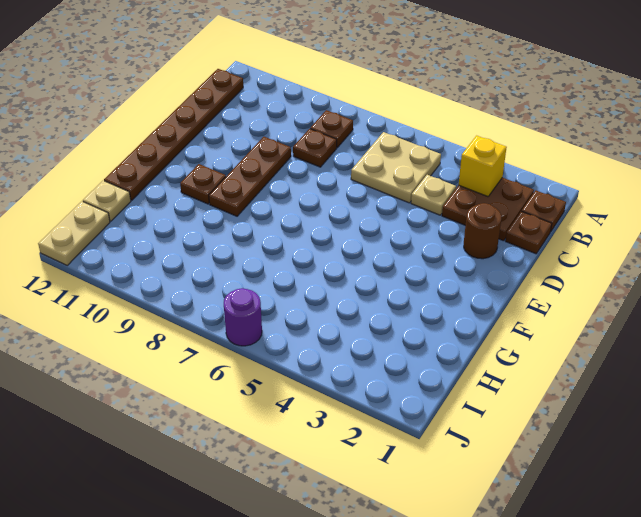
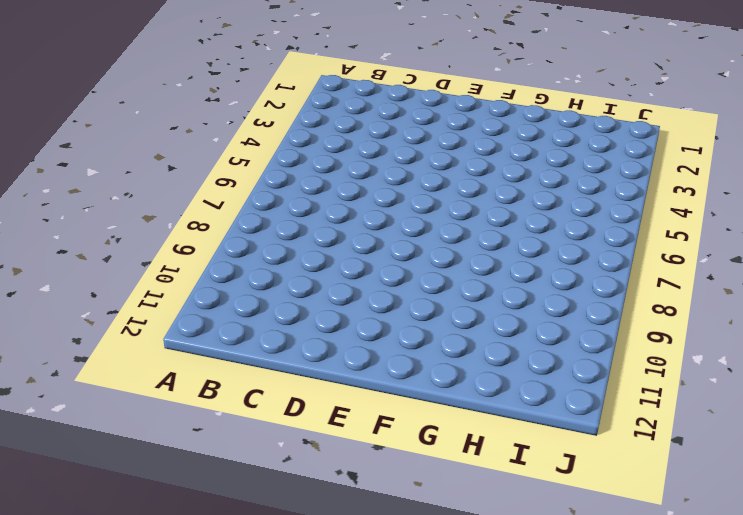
none -> brown plate B1 level 1
none -> brown plate B2:C3 level 1
none -> tan plate B5:C6 level 1

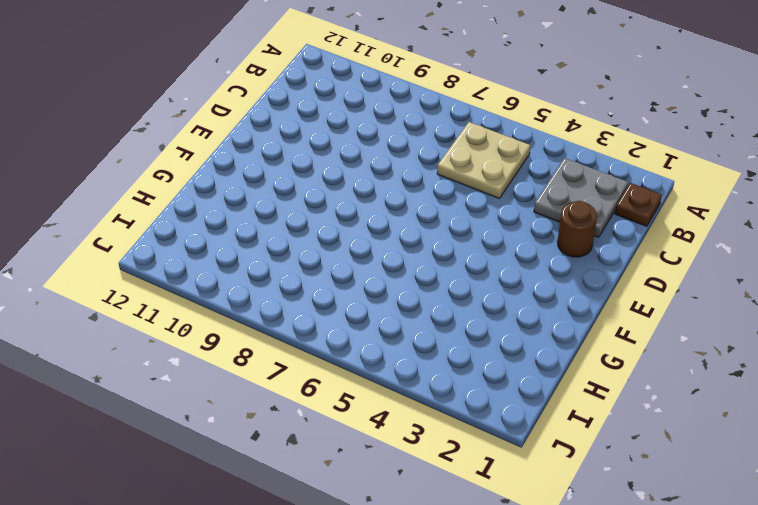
grey plate B2:C3 level 1 -> brown plate B2:C3 level 1
none -> brown plate B8 level 1
none -> brown plate B12:G12 level 1
none -> brown plate C1 level 1

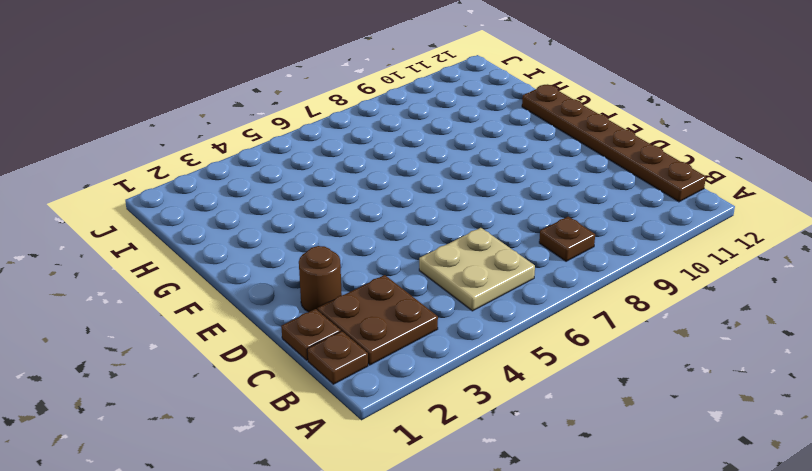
none -> tan plate C4 level 1
none -> brown plate C8 level 1
none -> brown plate D9:F9 level 1

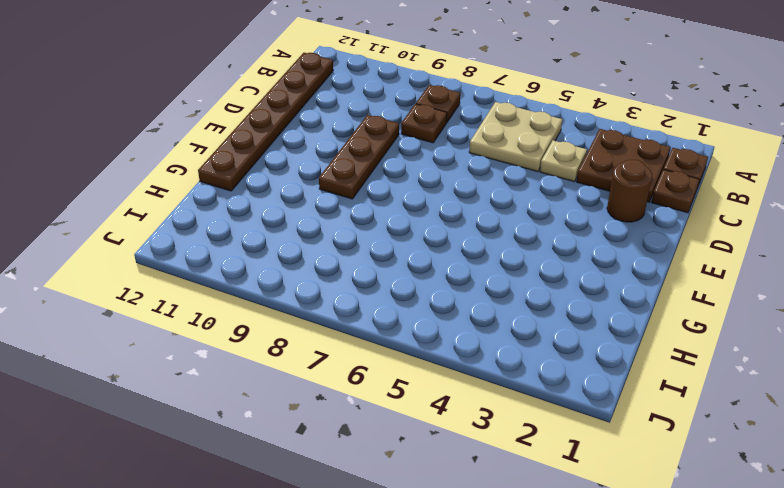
none -> brown plate F10 level 1
none -> tan plate H12 level 1
none -> tan plate I12:J12 level 1

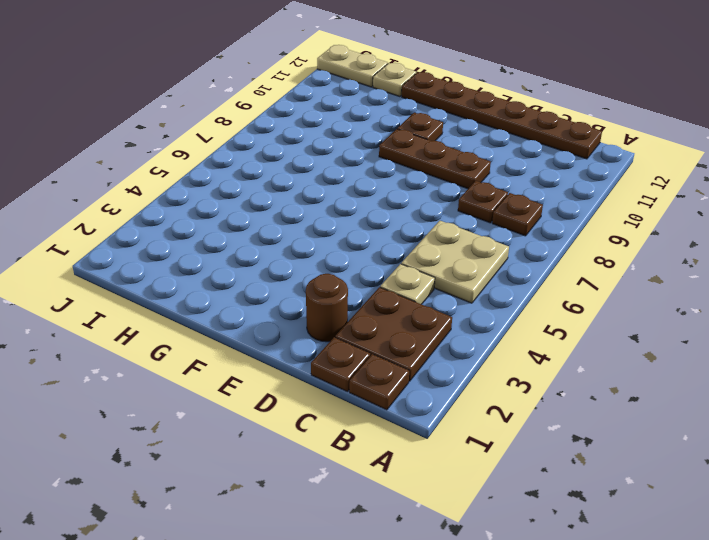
none -> purple round brick J6 level 1
none -> yellow brick B3 level 2

